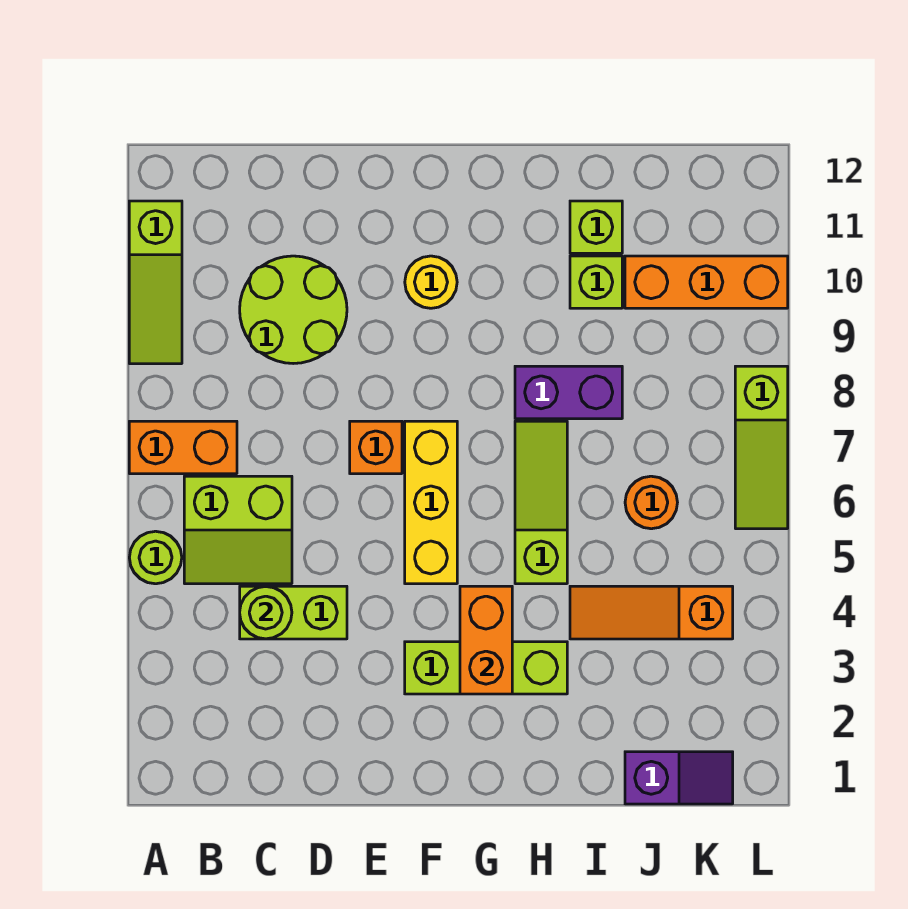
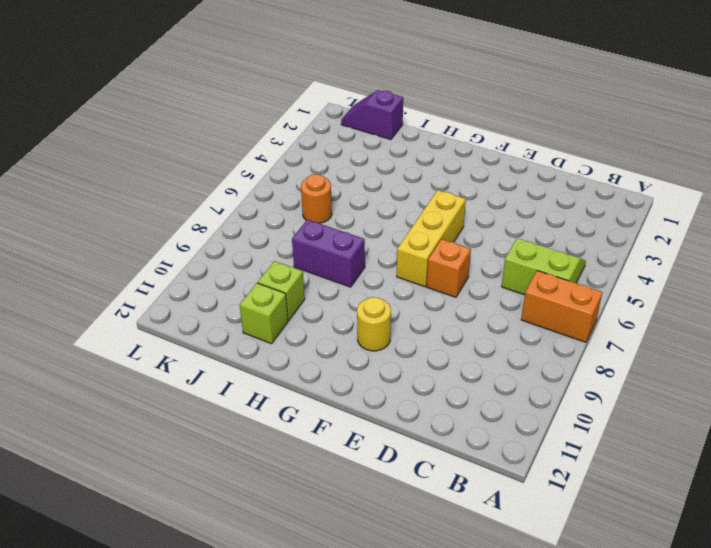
none -> lime round brick A5 level 1
none -> lime slope A9:A11 level 1 top 11
none -> lime brick C4:D4 level 1

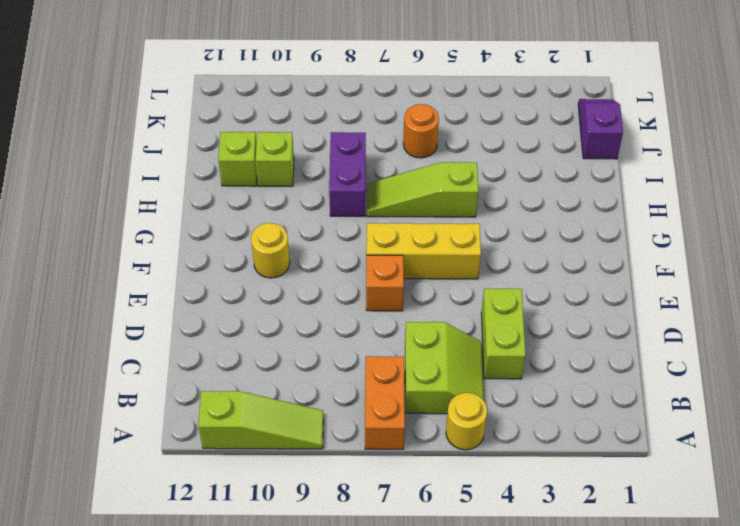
yellow round brick A5 level 1 -> lime round brick A5 level 1
none -> lime round brick C9:D10 level 1
none -> lime brick F3:H3 level 1
none -> orange slope I4:K4 level 1 top K

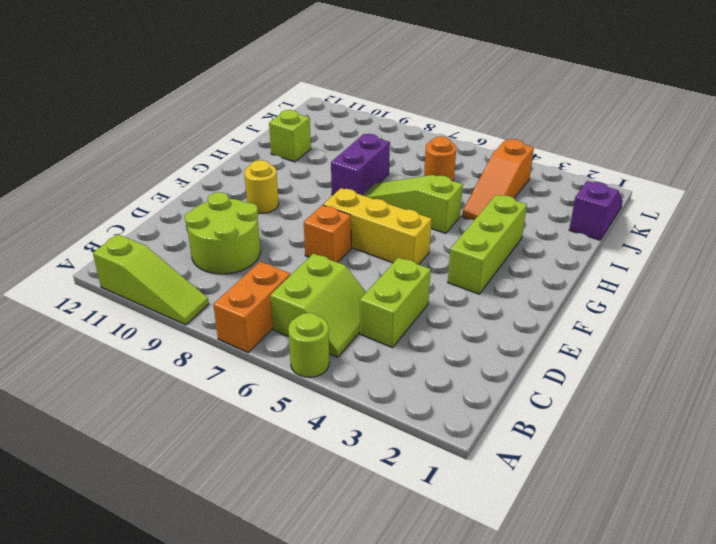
none -> lime brick I10 level 1
none -> orange brick J10:L10 level 1
none -> lime slope L6:L8 level 1 top 8

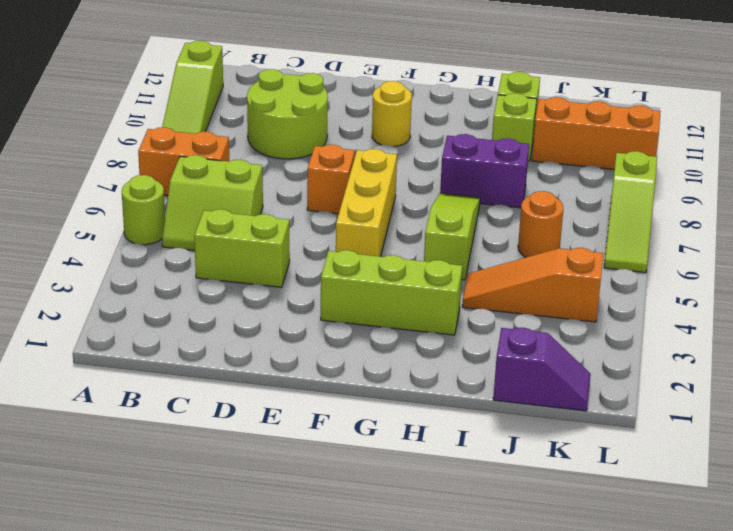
none -> lime round brick C4 level 2
none -> orange brick G3:G4 level 2

